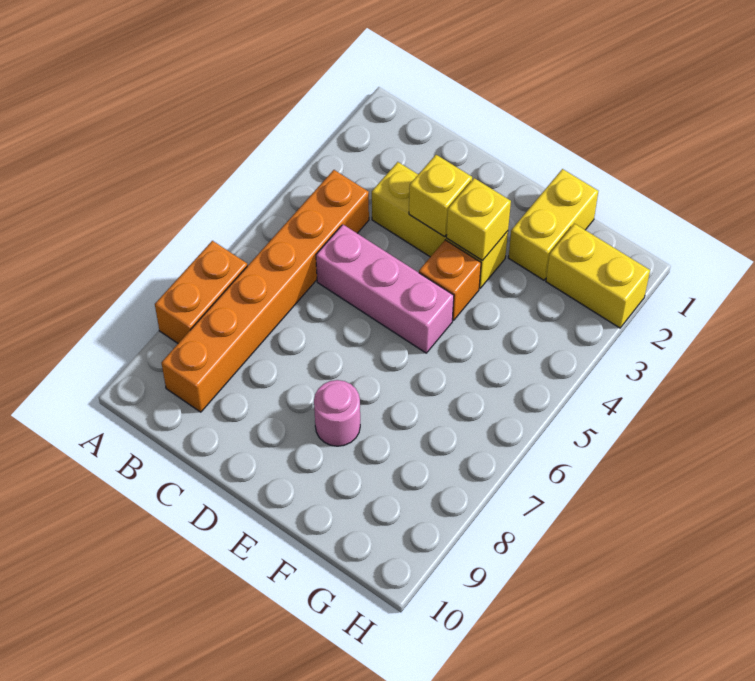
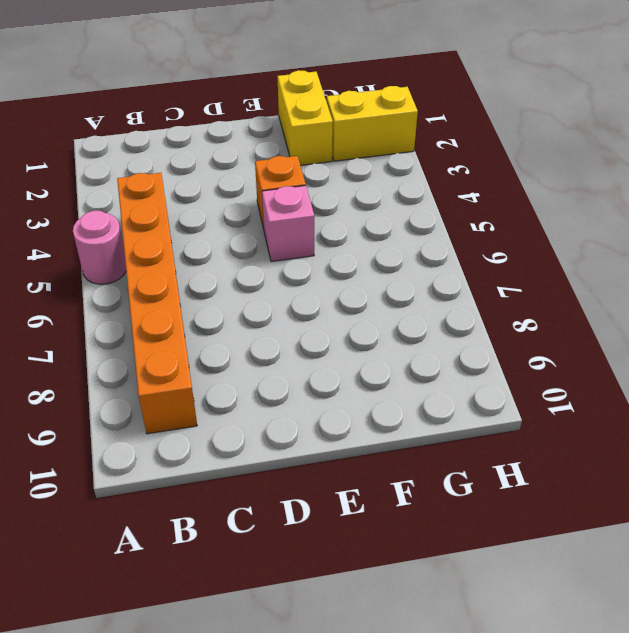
pink round brick A5 level 1 -> pink round brick E8 level 1
pink brick E5 level 1 -> pink brick C5:E5 level 1
none -> orange brick A7:A8 level 1
none -> yellow brick C3:E3 level 1

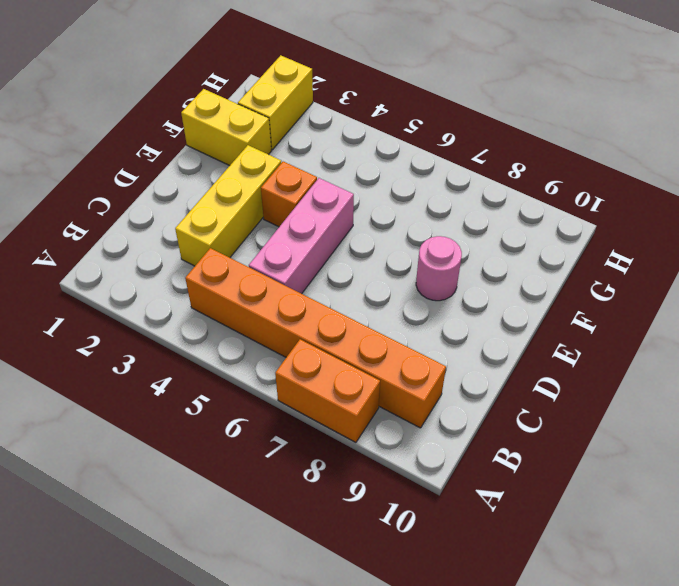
none -> yellow brick D3 level 2
none -> yellow brick E3 level 2

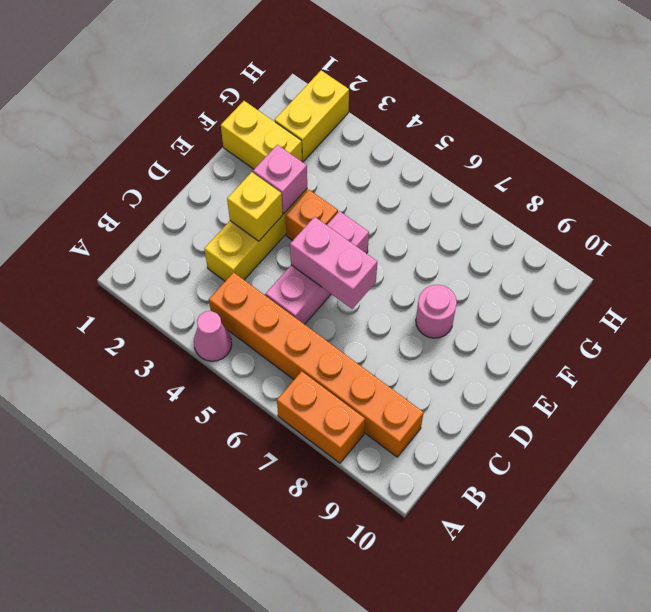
pink cone A4 level 1 -> none
pink brick D5:D6 level 2 -> none
pink brick E3 level 2 -> yellow brick E3 level 2

